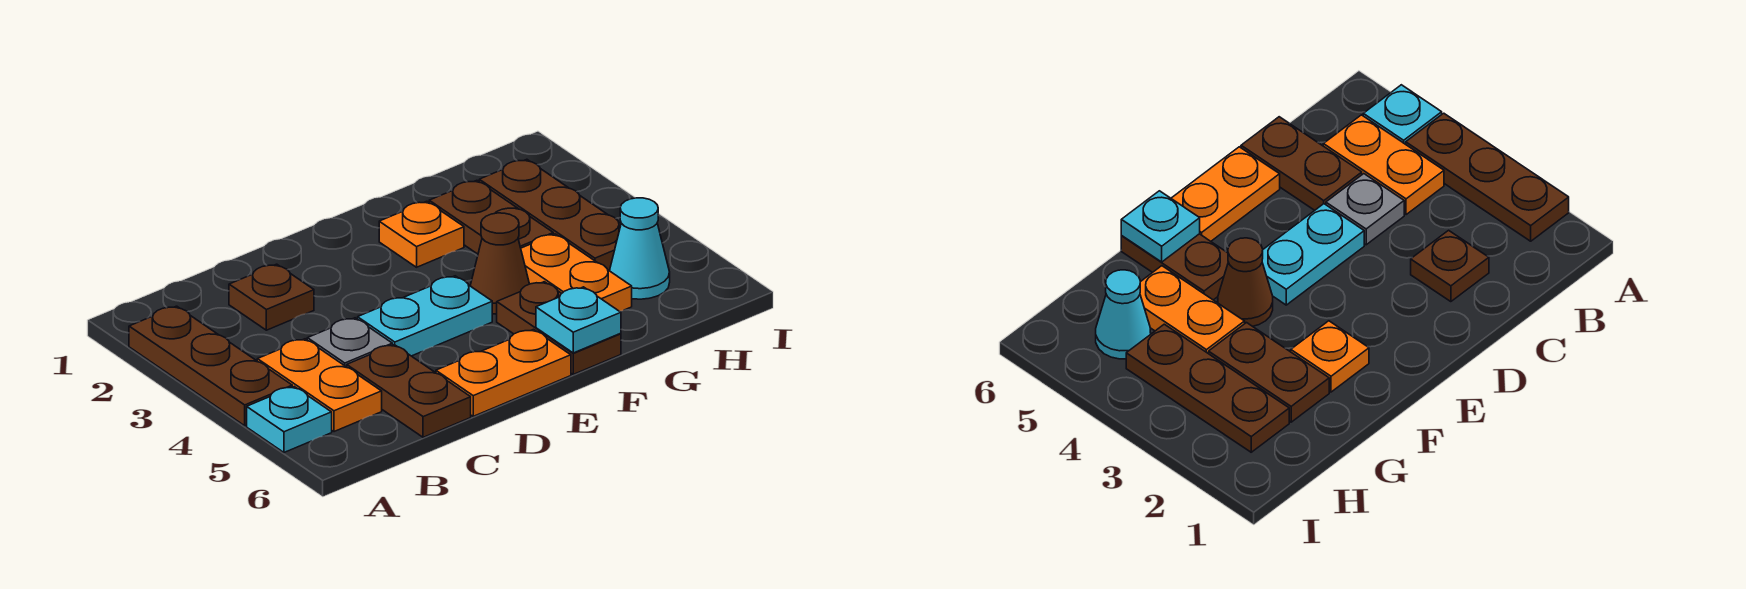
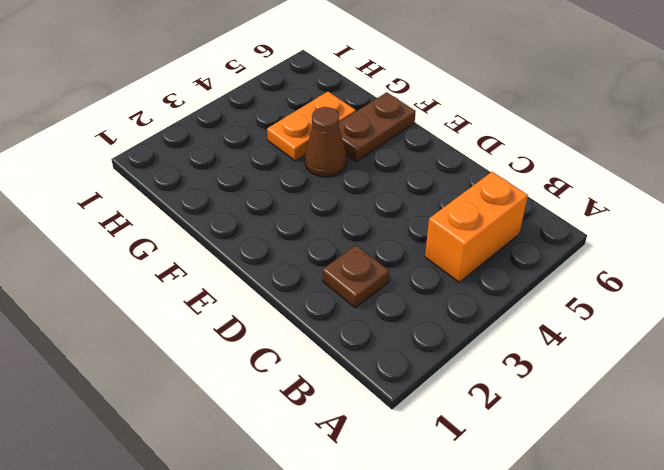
orange brick B4:B5 level 1 -> orange plate B4:B5 level 1
none -> brown plate A2:A4 level 1
none -> cyan plate A5 level 1
none -> grey plate C4 level 1

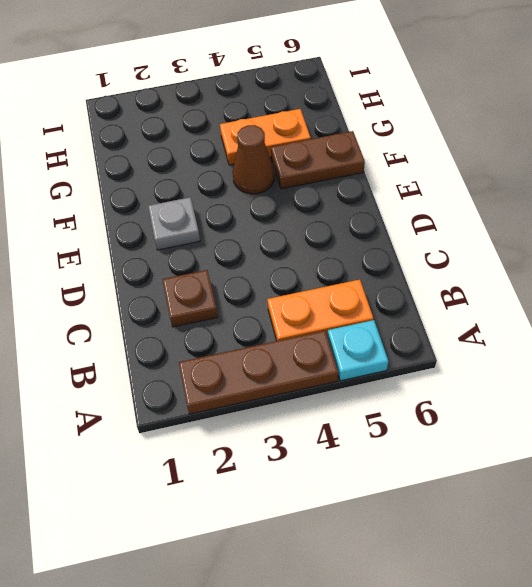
grey plate E2 level 1 -> grey plate C4 level 1
none -> brown plate C5:C6 level 1
none -> cyan plate D4:E4 level 1
none -> orange plate D6:E6 level 1

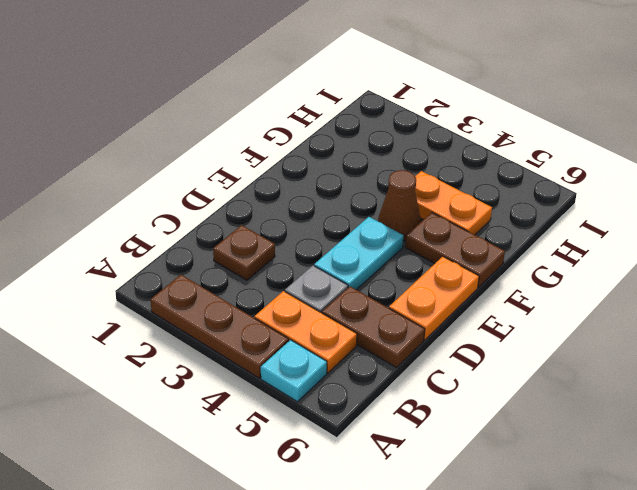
none -> orange plate F2 level 1
none -> brown plate G2:G3 level 1
none -> brown plate H2:H4 level 1

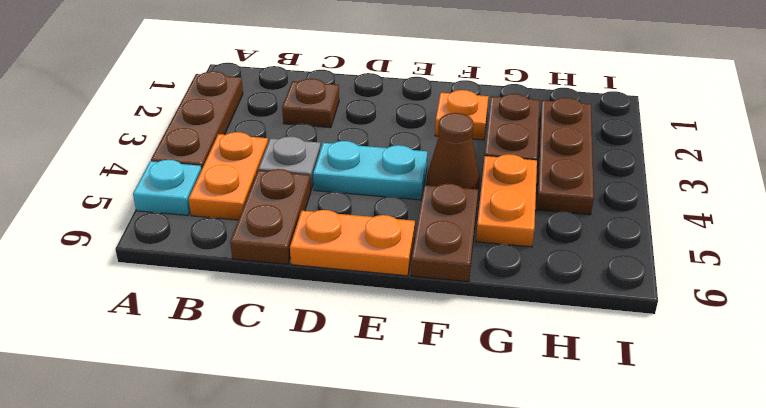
none -> cyan cone H5 level 1
none -> cyan plate F6 level 2

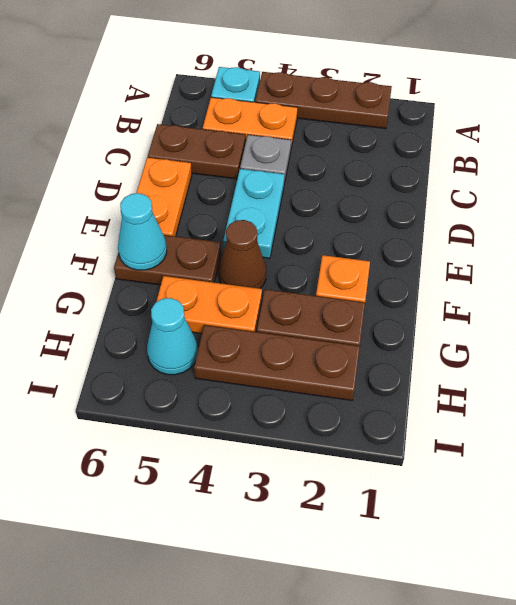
cyan cone F6 level 2 -> cyan plate F6 level 2
none -> brown plate C2 level 1

